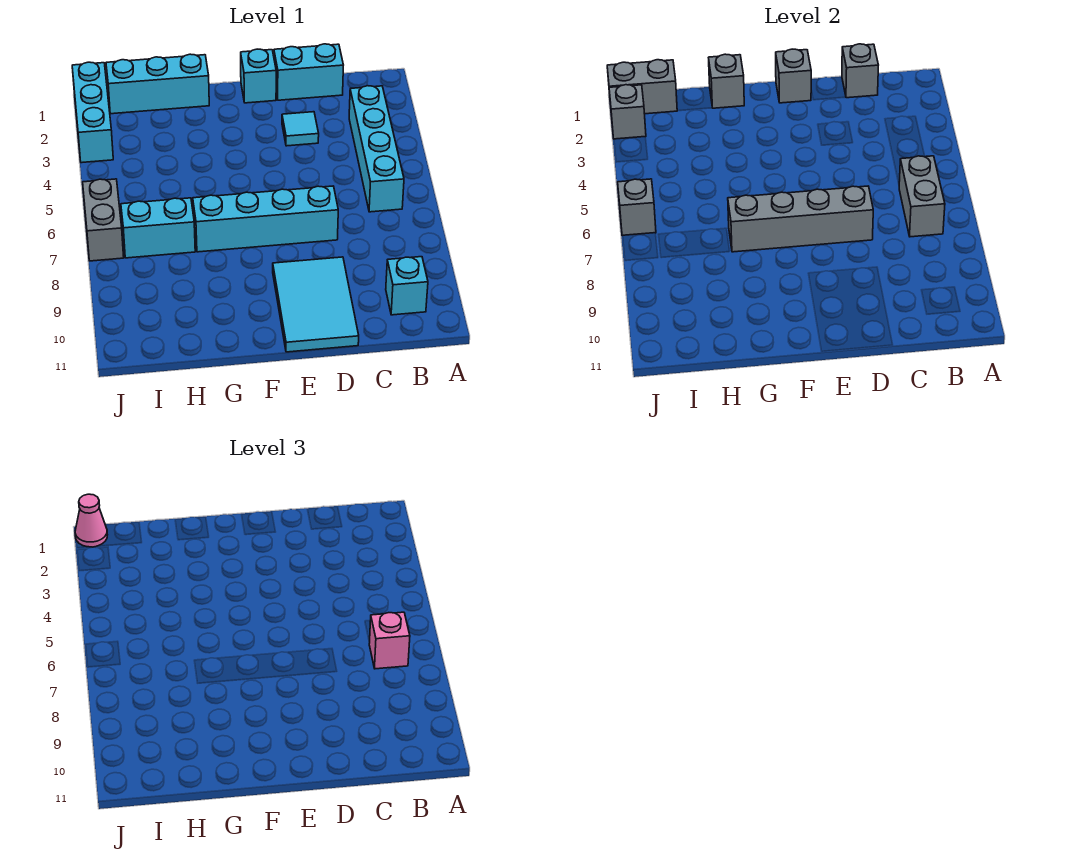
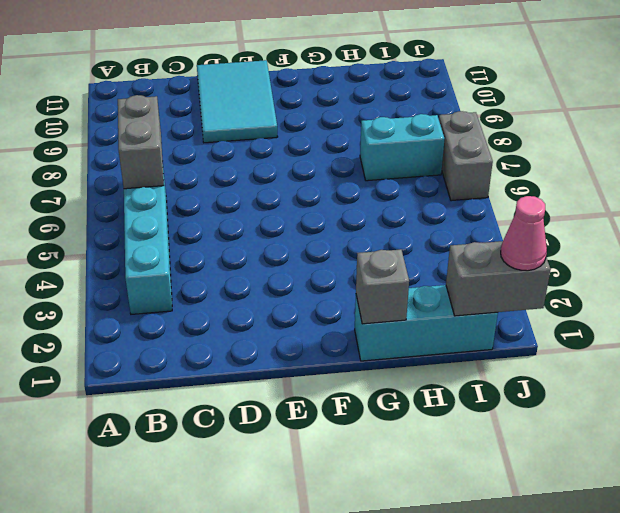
none -> cyan brick B10 level 1
none -> cyan brick C1:D1 level 1
none -> cyan tile D3 level 1

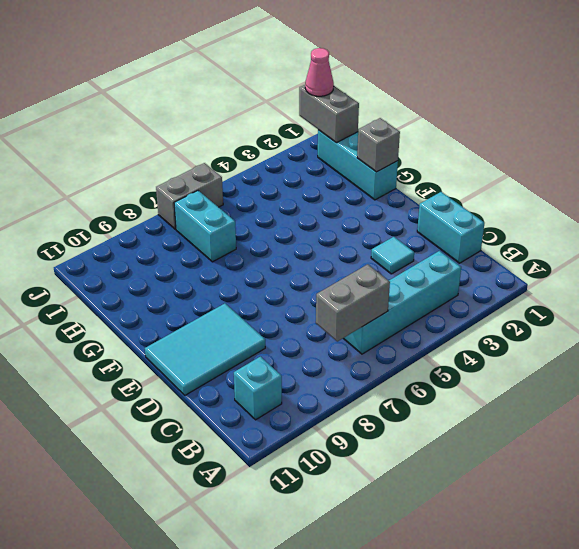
none -> cyan brick D7:G7 level 1
none -> cyan brick E1 level 1
none -> cyan brick J1:J3 level 1

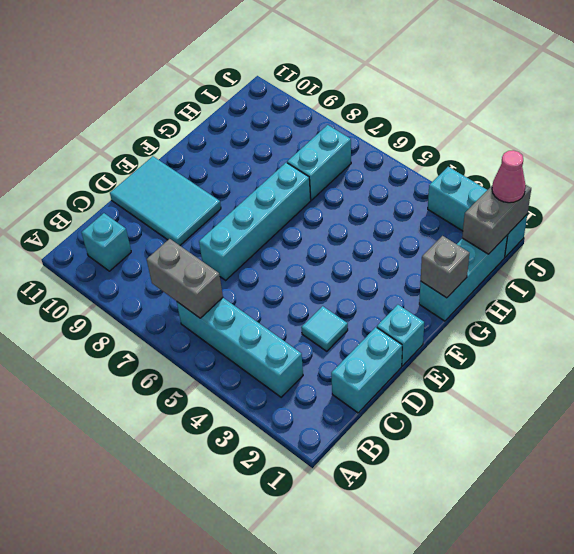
none -> grey brick J6:J7 level 1
none -> grey brick C1 level 2
none -> grey brick D7:G7 level 2

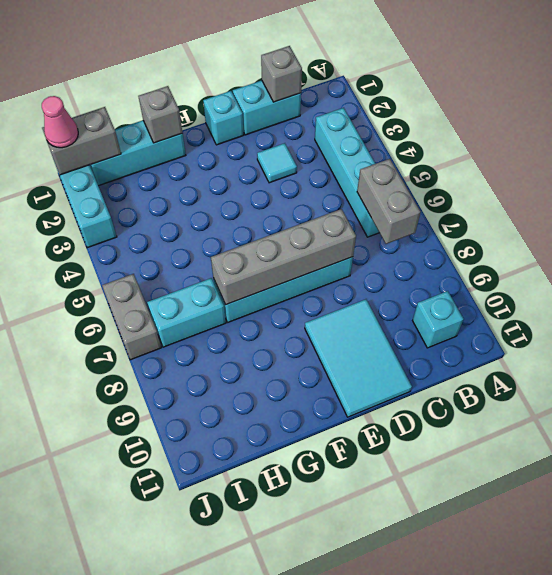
none -> grey brick E1 level 2
none -> grey brick J2 level 2
none -> grey brick J6 level 2

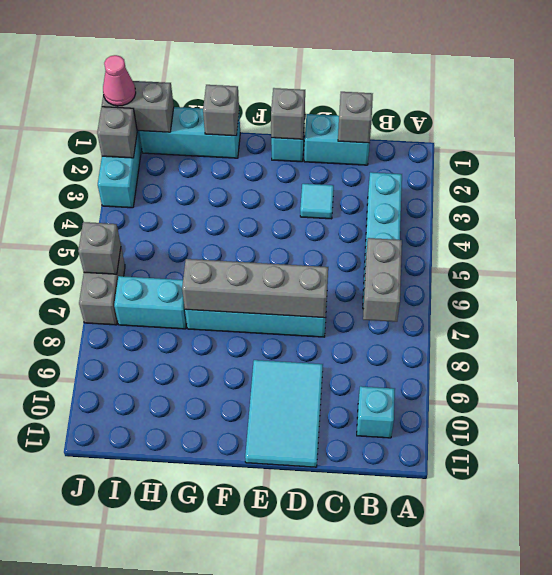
none -> pink brick B7 level 3

